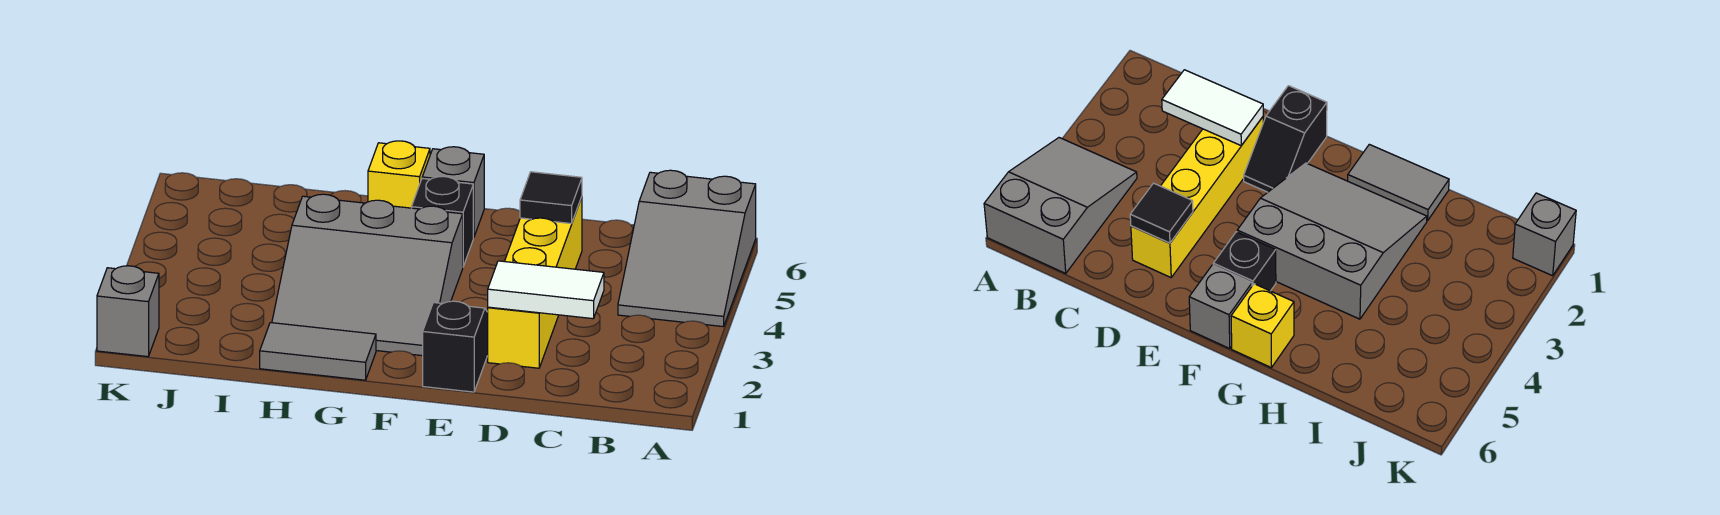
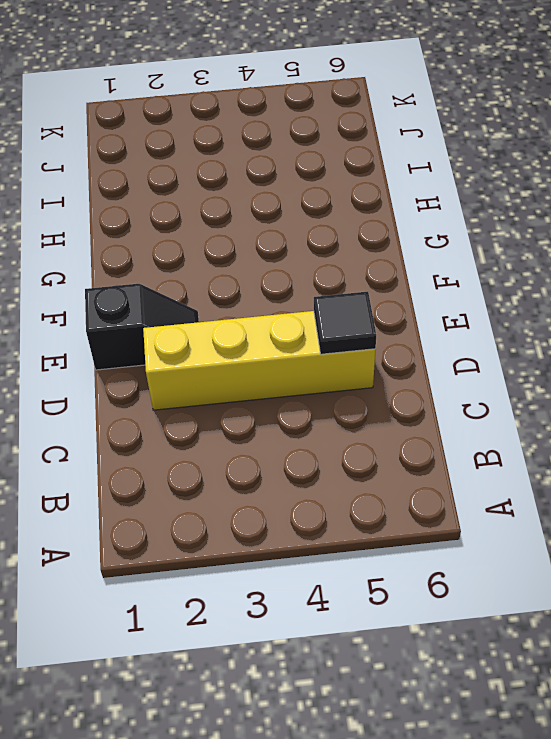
none -> grey slope A4:B6 level 1 top 6
none -> grey slope F2:H4 level 1 top 4

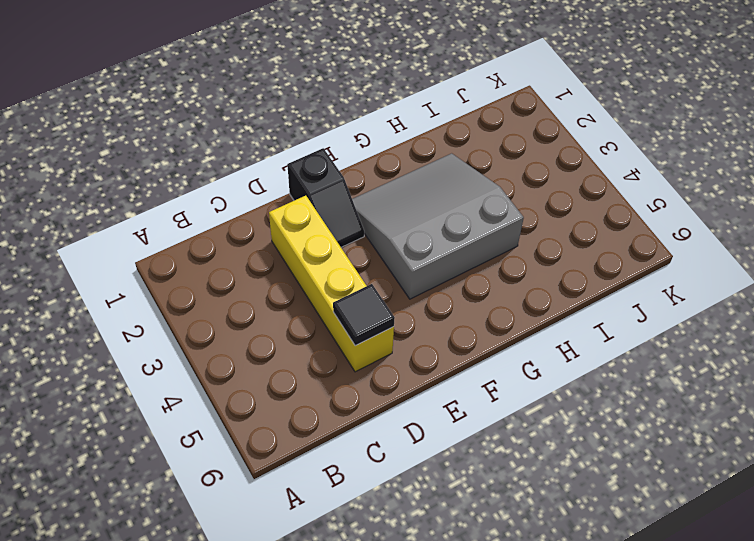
none -> grey slope A4:B6 level 1 top 6
none -> black brick F5 level 1

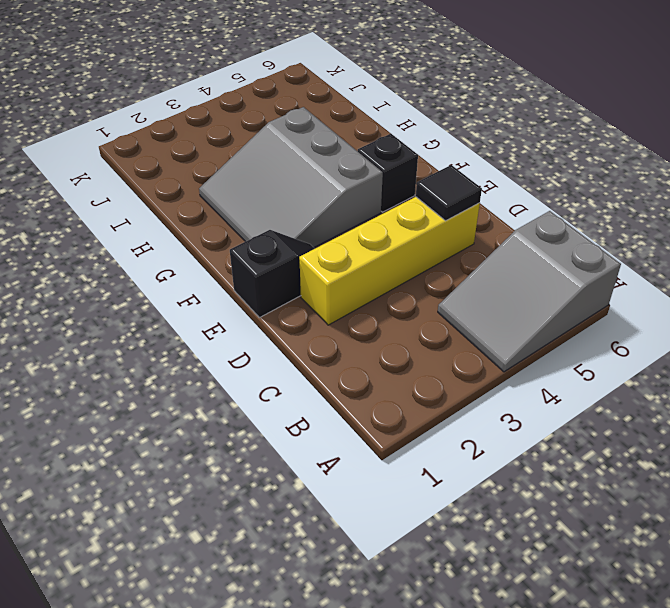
none -> grey brick F6 level 1
none -> grey tile G1:H1 level 1

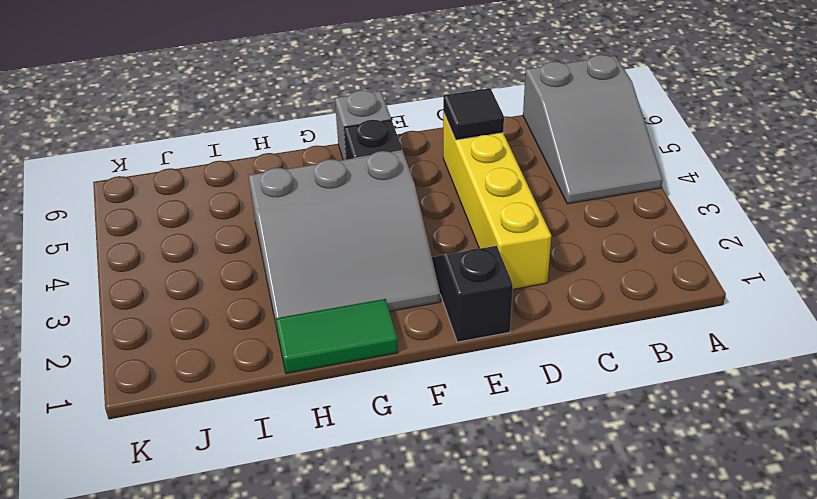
green tile G1:H1 level 1 -> grey tile G1:H1 level 1
none -> yellow brick G6 level 1
none -> grey brick K1 level 1

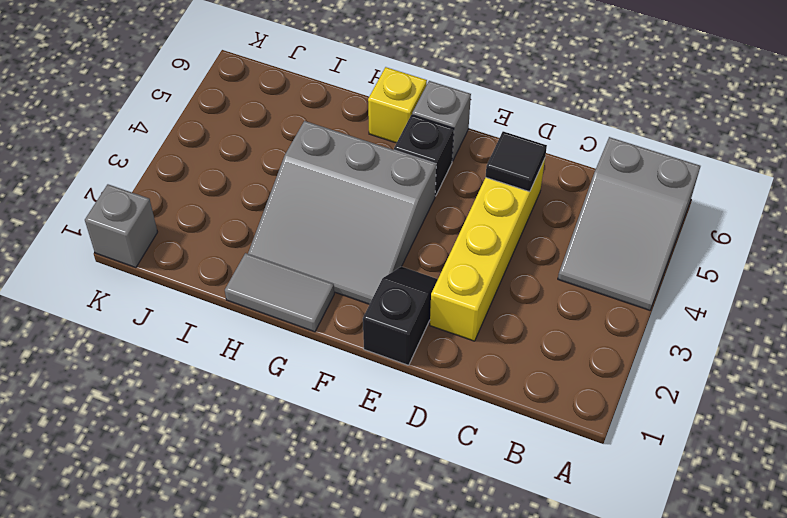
none -> white tile C2:D2 level 2

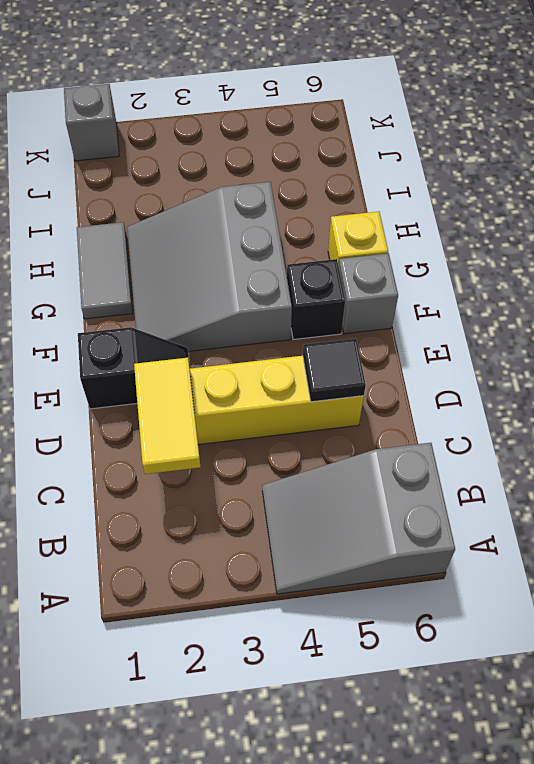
yellow tile C2:D2 level 2 -> white tile C2:D2 level 2

